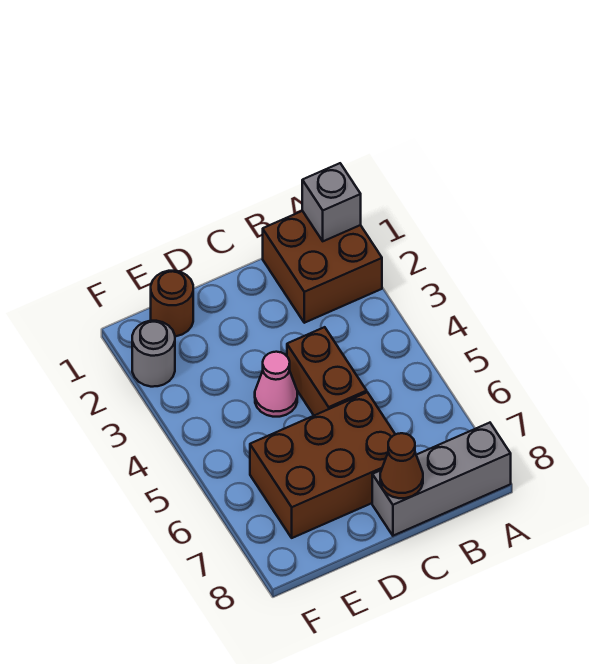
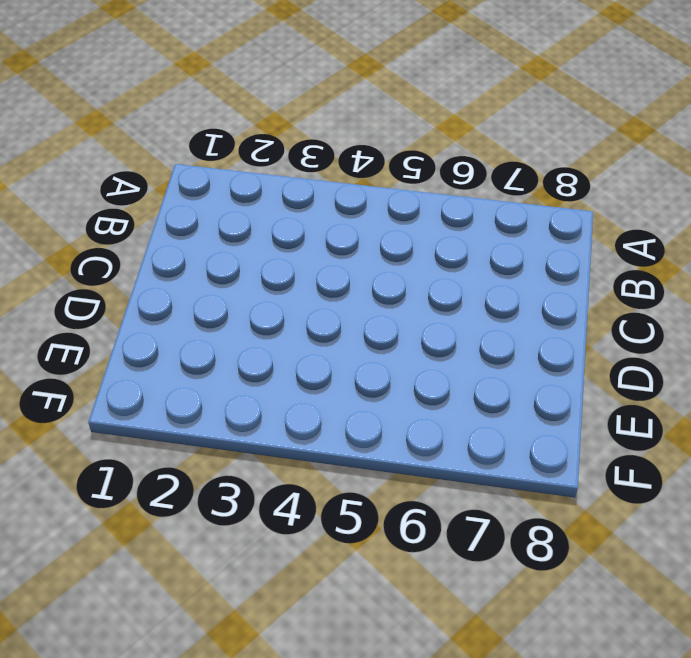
none -> brown brick A1:B2 level 1
none -> grey brick A8:C8 level 1

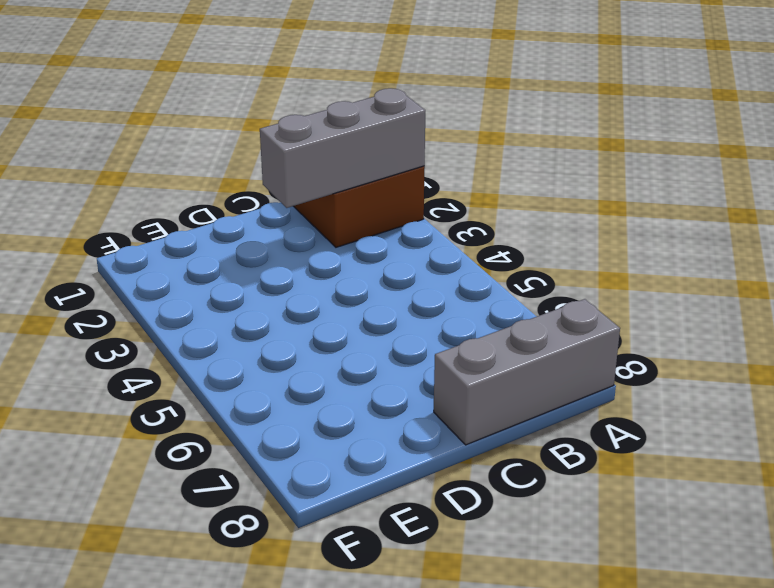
grey brick A2:C2 level 2 -> none
none -> brown brick C4:C5 level 1
none -> brown brick C6:E7 level 1

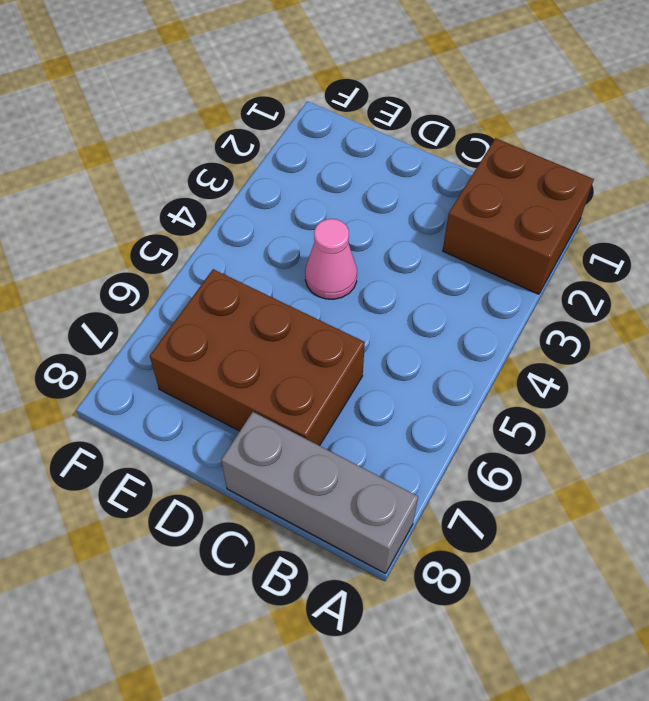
none -> brown brick C4:C5 level 1
none -> brown round brick E1 level 1

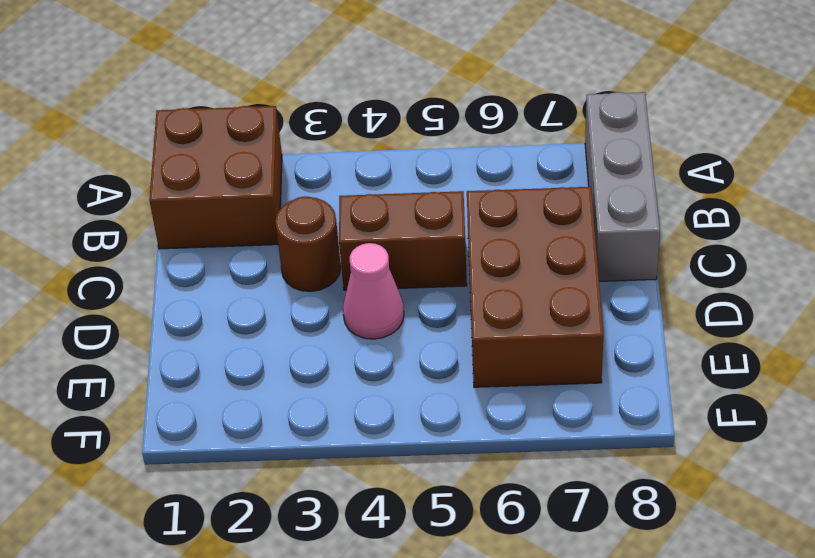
brown round brick C3 level 1 -> brown round brick E1 level 1
none -> grey round brick F2 level 1
none -> grey brick A1 level 2

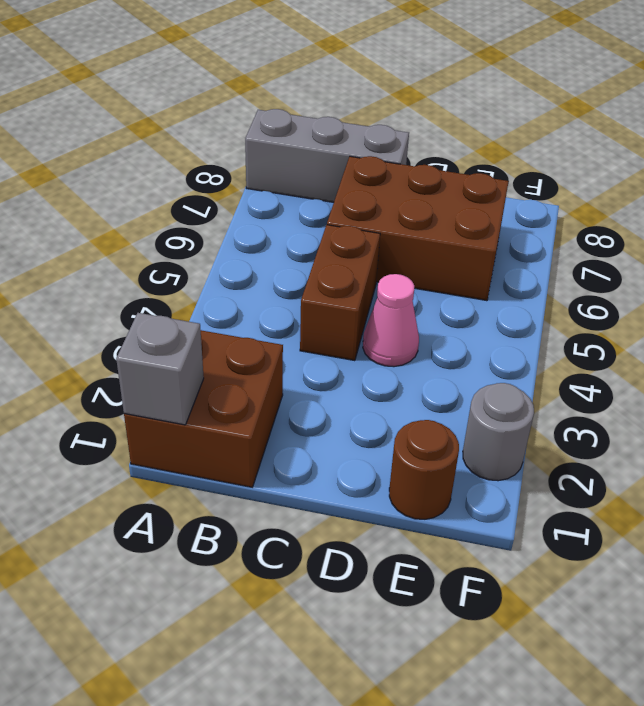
none -> brown cone C8 level 2

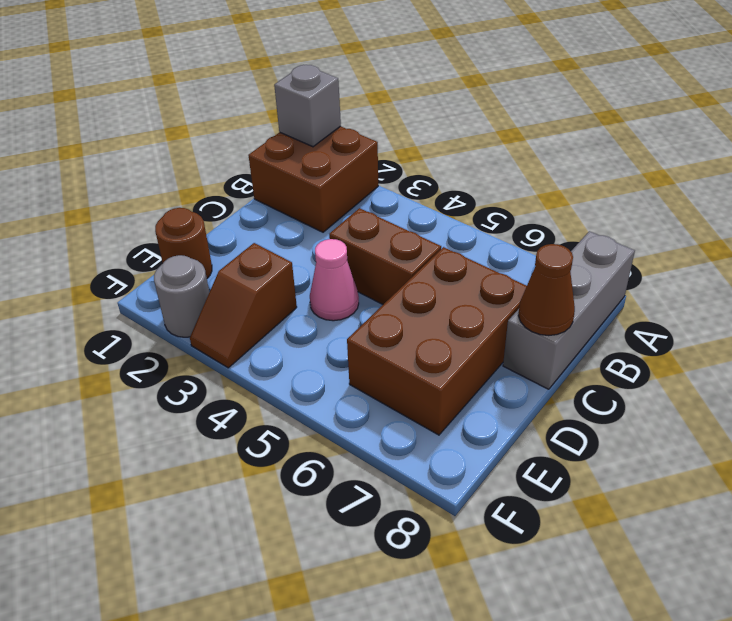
brown slope E3:F3 level 1 top E -> none

